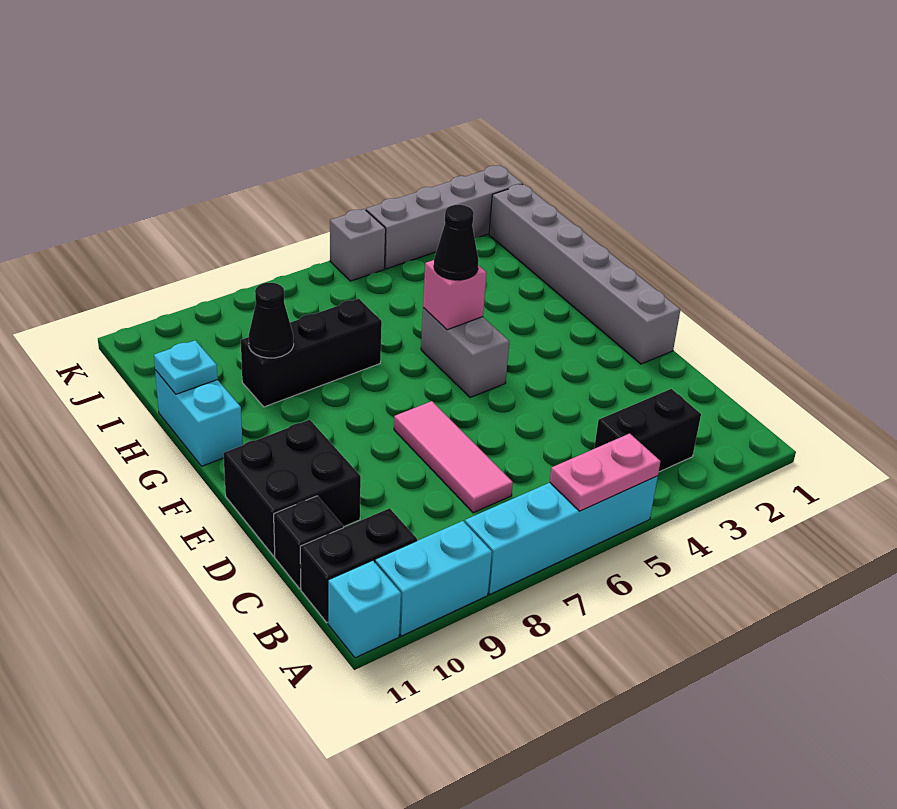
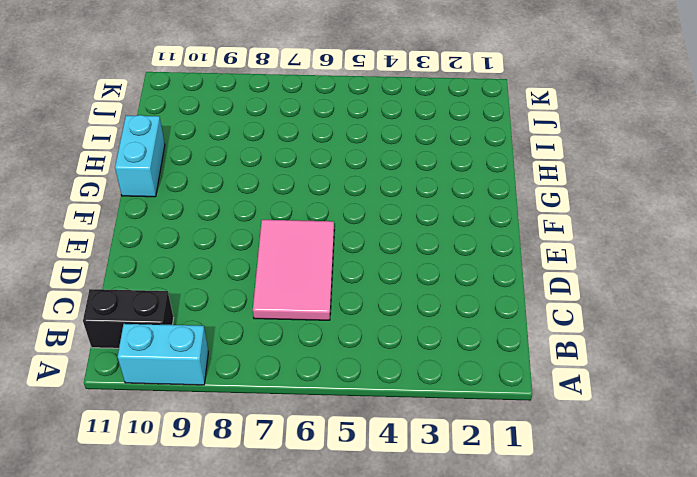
pink tile C6:E7 level 1 -> pink tile C7:E7 level 1
none -> cyan brick A5:A8 level 1
none -> cyan brick A11 level 1
none -> black brick B3:B4 level 1

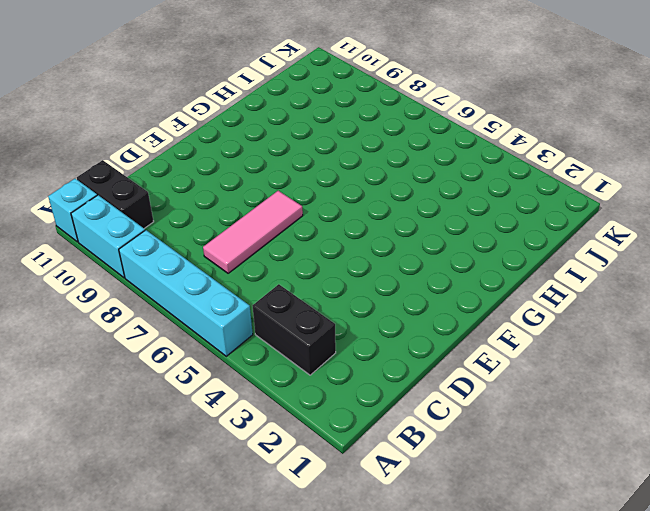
none -> black brick C11 level 1
none -> black brick D10:E11 level 1
none -> grey brick E1:J1 level 1

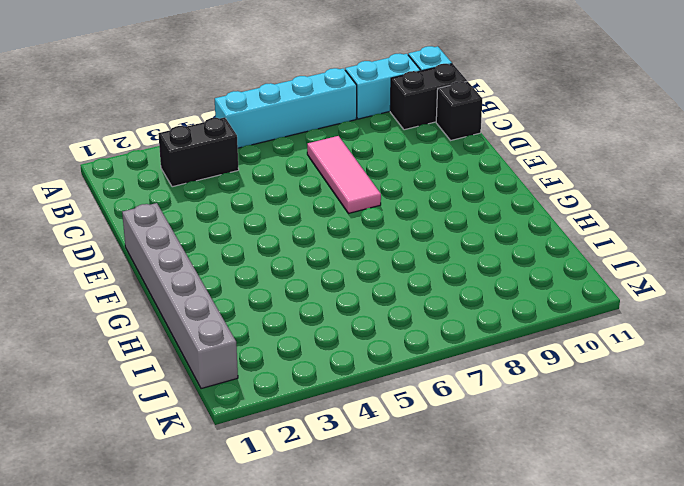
none -> black brick D10:E11 level 1
none -> grey brick F5:G5 level 1
none -> cyan brick G11:H11 level 1

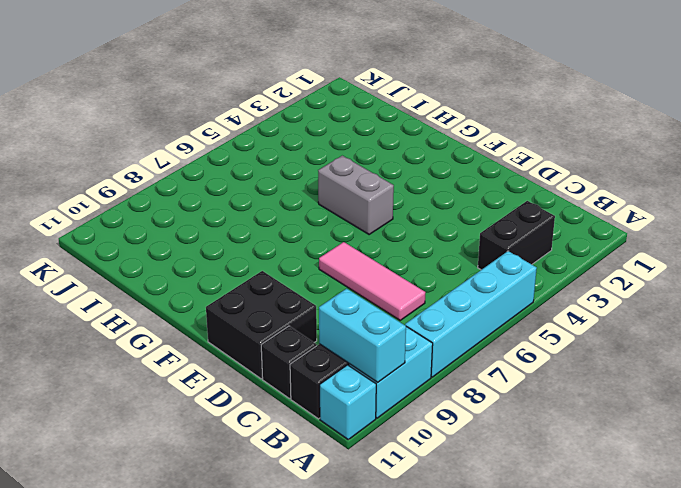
cyan brick A10:B10 level 2 -> cyan brick G11:H11 level 1
none -> grey brick E1:J1 level 1
none -> black brick H7:H9 level 1
none -> grey brick K1:K4 level 1

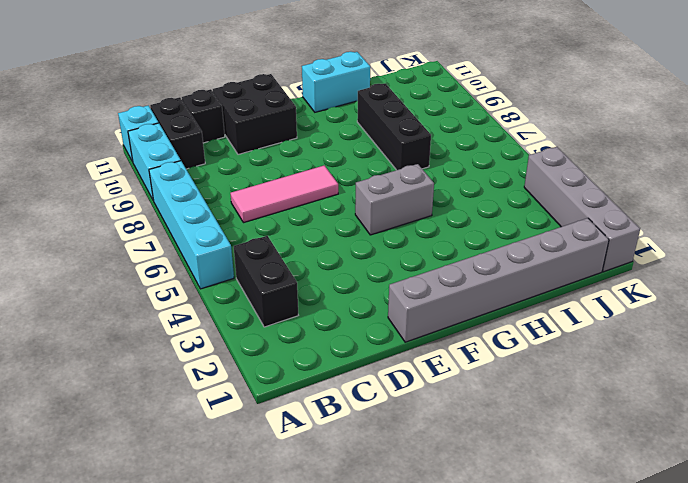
none -> grey brick K5 level 1
none -> pink plate A5:A6 level 2
none -> pink brick G5 level 2

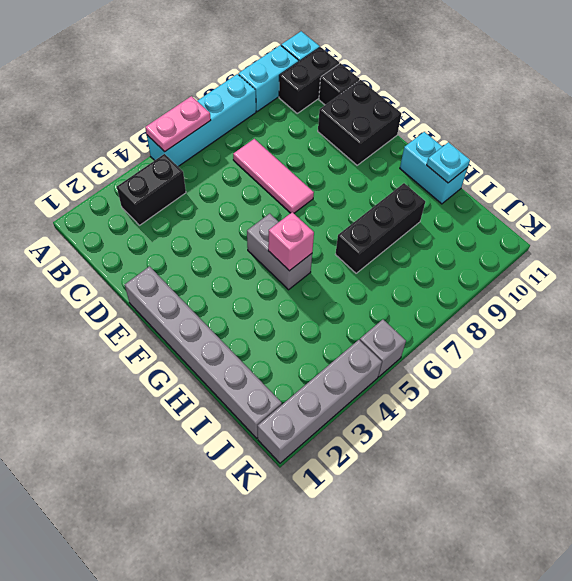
none -> black cone H9 level 2
none -> black cone G5 level 3

